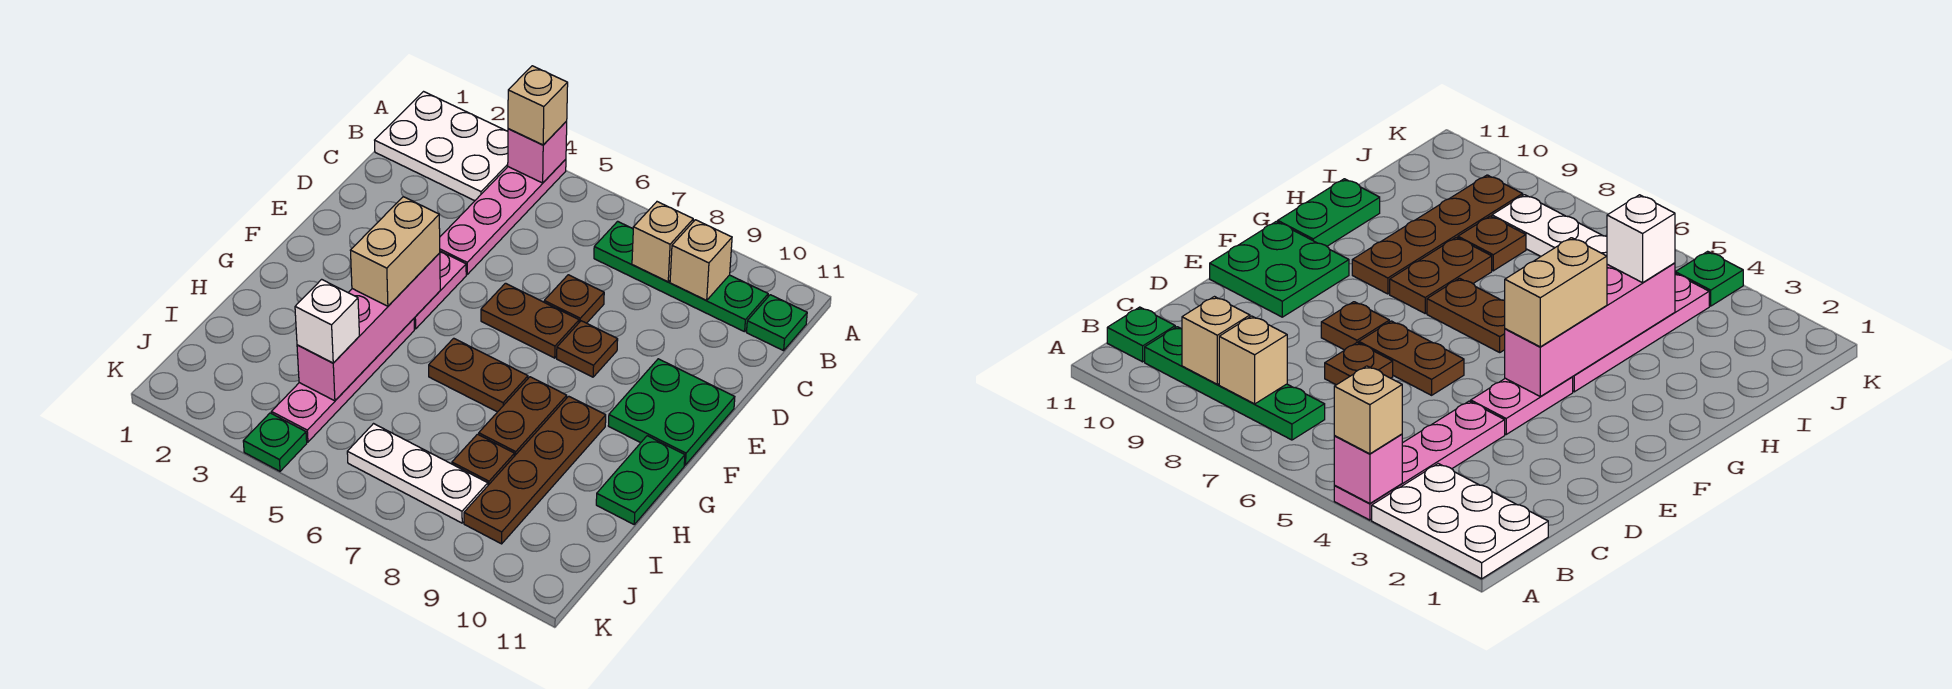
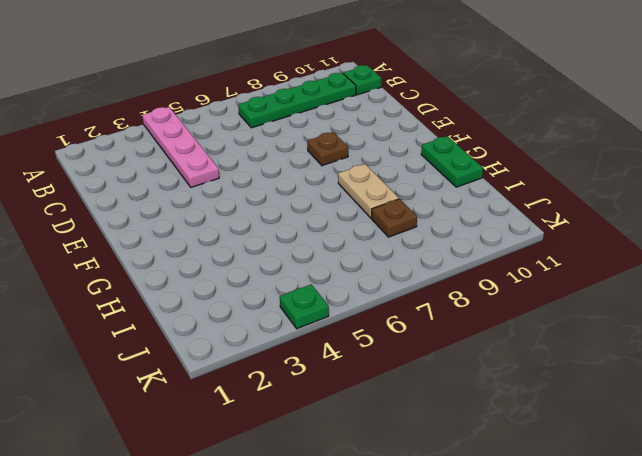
tan plate G8:H8 level 1 -> brown plate G8:H8 level 1
none -> white plate A1:B3 level 1
none -> brown plate D7 level 1
none -> pink plate E4:F4 level 1

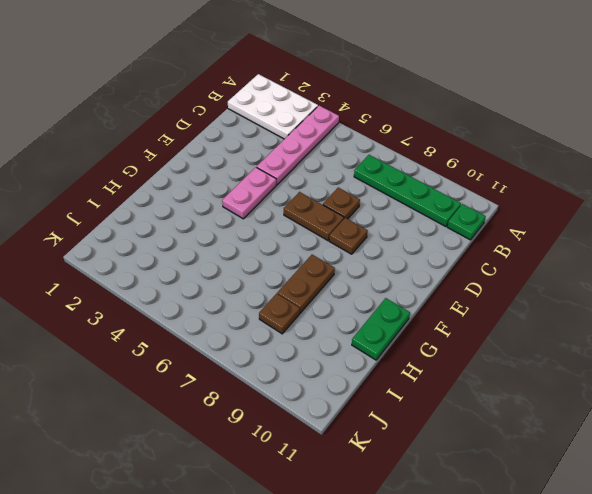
none -> green plate E10:F11 level 1
none -> pink plate G4:J4 level 1
none -> brown plate G6:G7 level 1

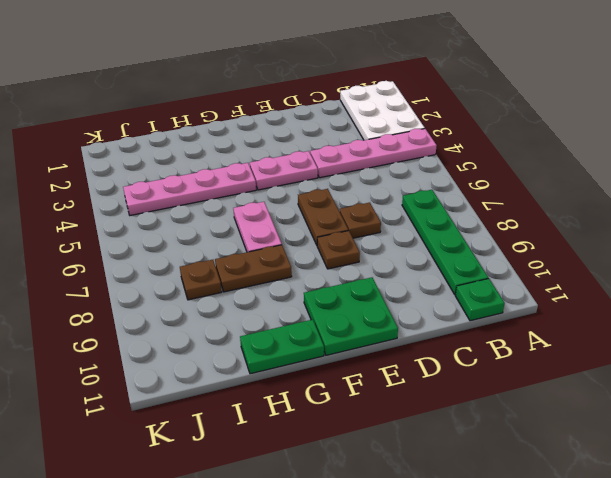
pink plate G6:G7 level 1 -> brown plate G6:G7 level 1
none -> brown plate G9:J9 level 1
none -> white plate J6:J8 level 1
none -> green plate K4 level 1

